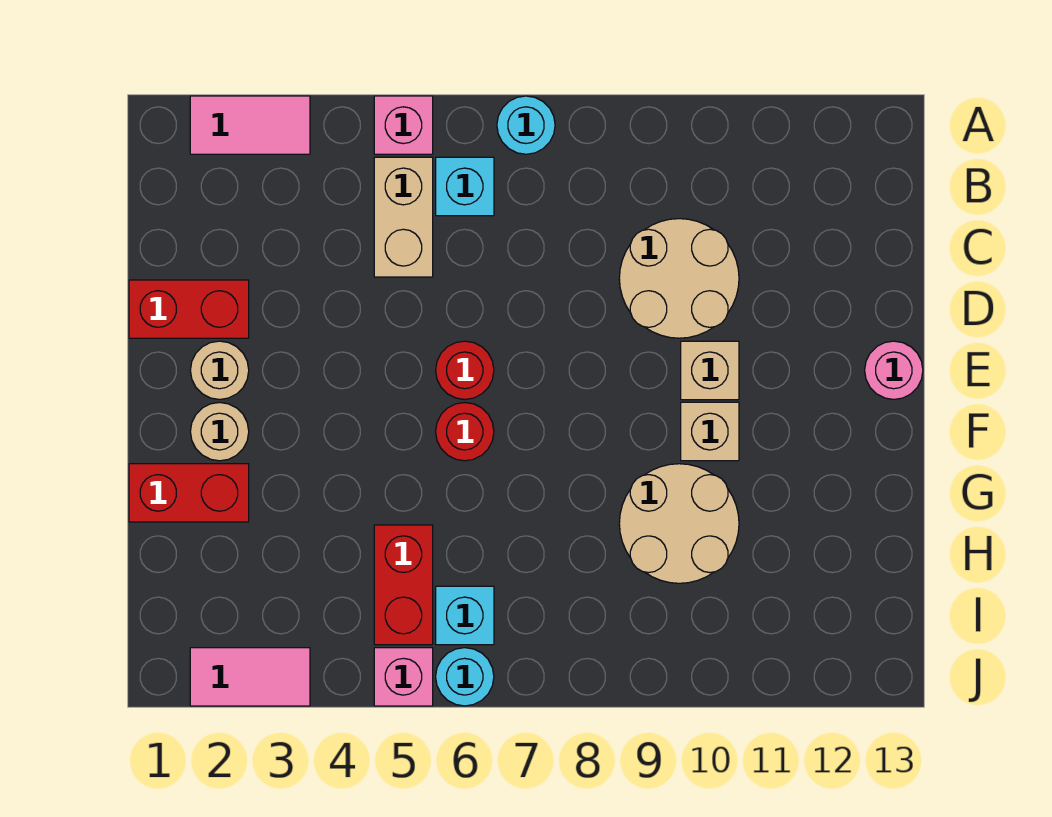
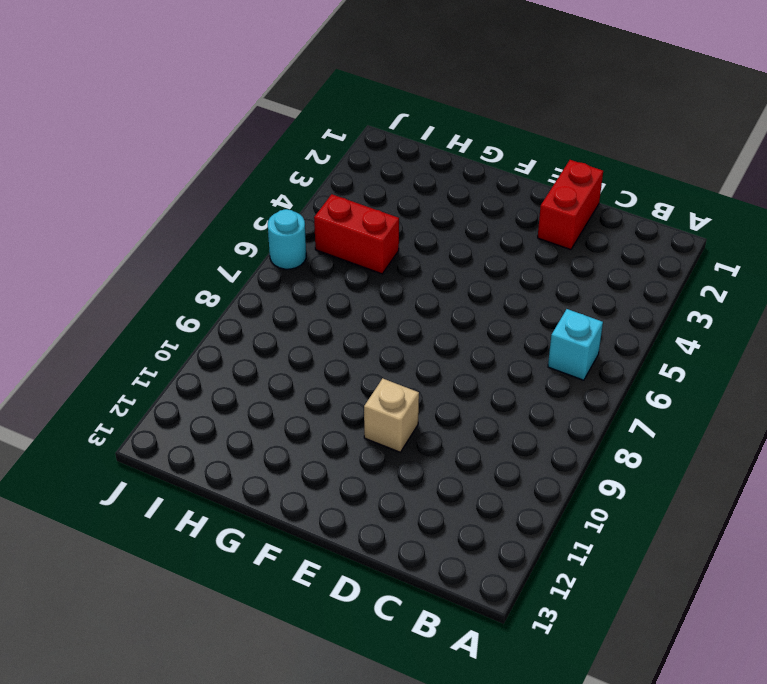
none -> pink tile A2:A3 level 1
none -> pink brick A5 level 1
none -> cyan round brick A7 level 1

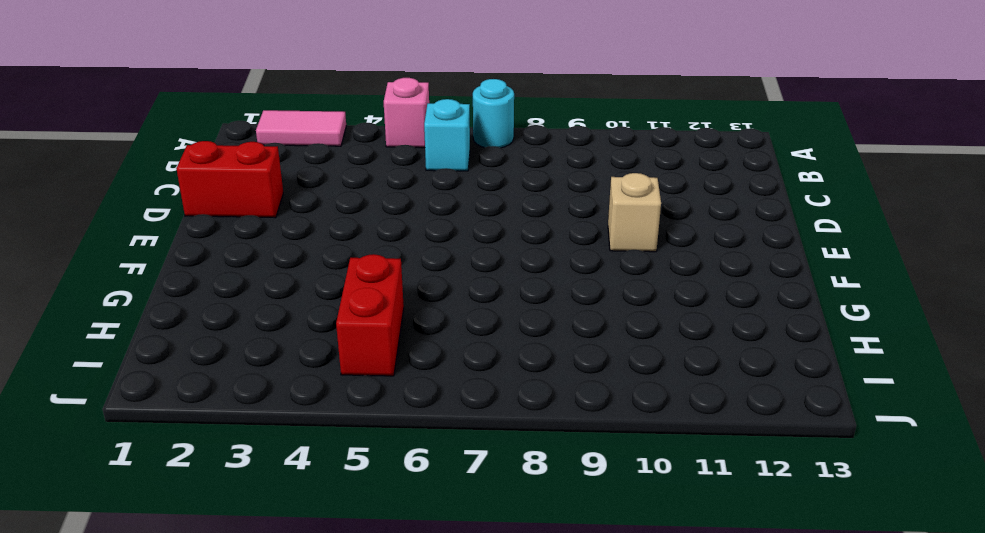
none -> tan brick B5:C5 level 1
none -> tan round brick C9:D10 level 1
none -> tan round brick E2 level 1

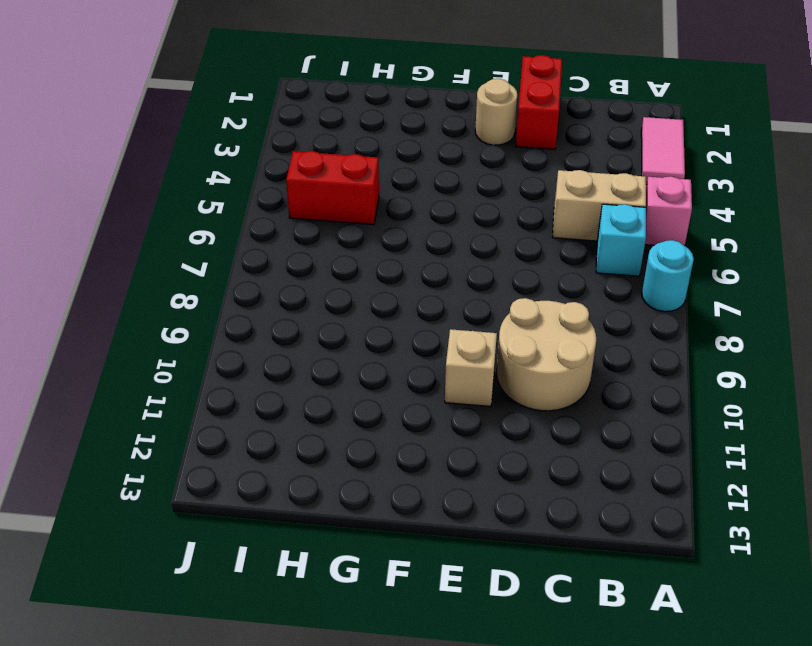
none -> red round brick E6 level 1
none -> pink round brick E13 level 1
none -> tan round brick F2 level 1

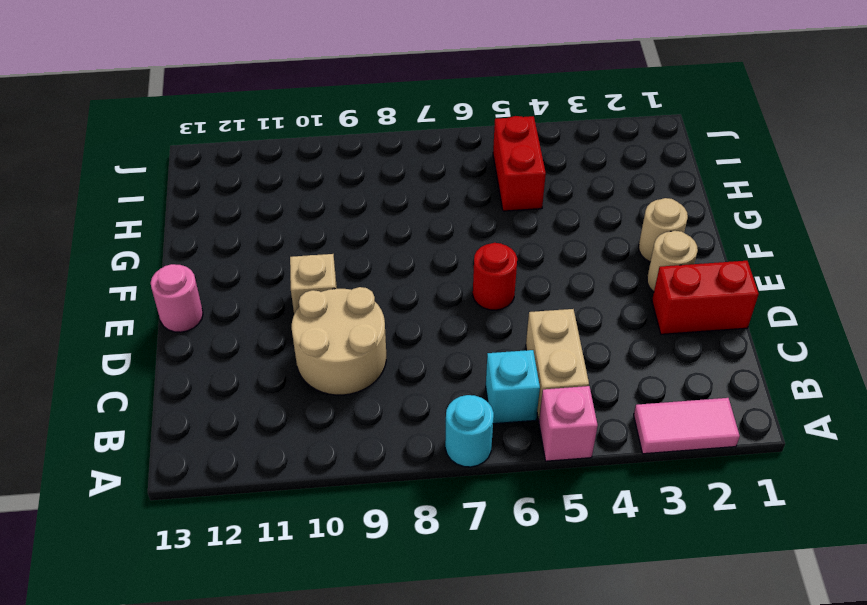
none -> red round brick F6 level 1
none -> tan brick F10 level 1
none -> red brick G1:G2 level 1

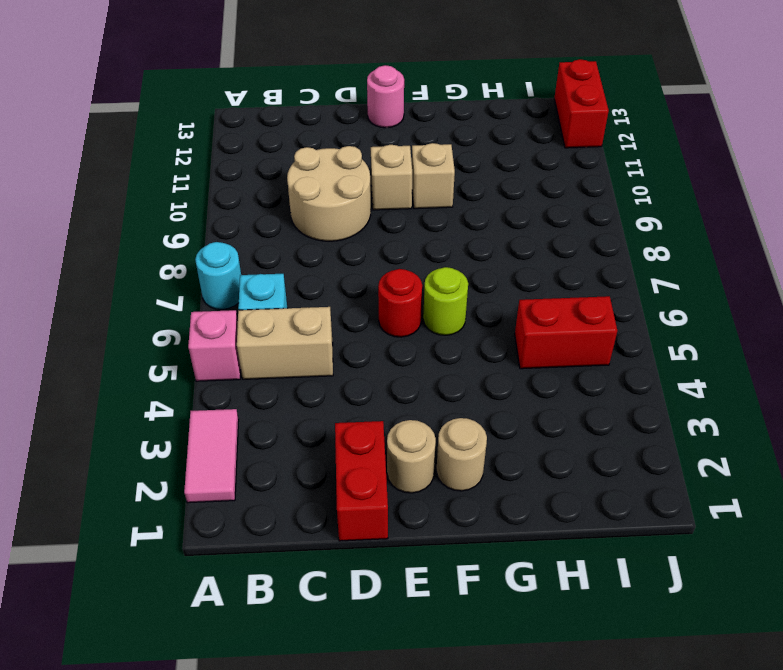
lime round brick F6 level 1 -> red round brick F6 level 1
red brick J12:J13 level 1 -> red brick G1:G2 level 1
none -> tan round brick G9:H10 level 1
none -> cyan brick I6 level 1
none -> pink tile J2:J3 level 1

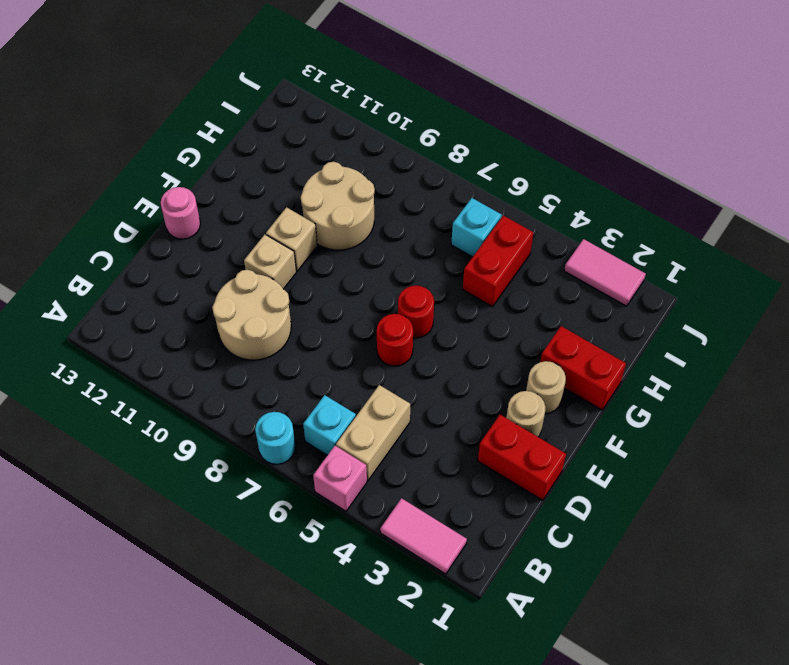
none -> pink brick J5 level 1
none -> cyan round brick J6 level 1

